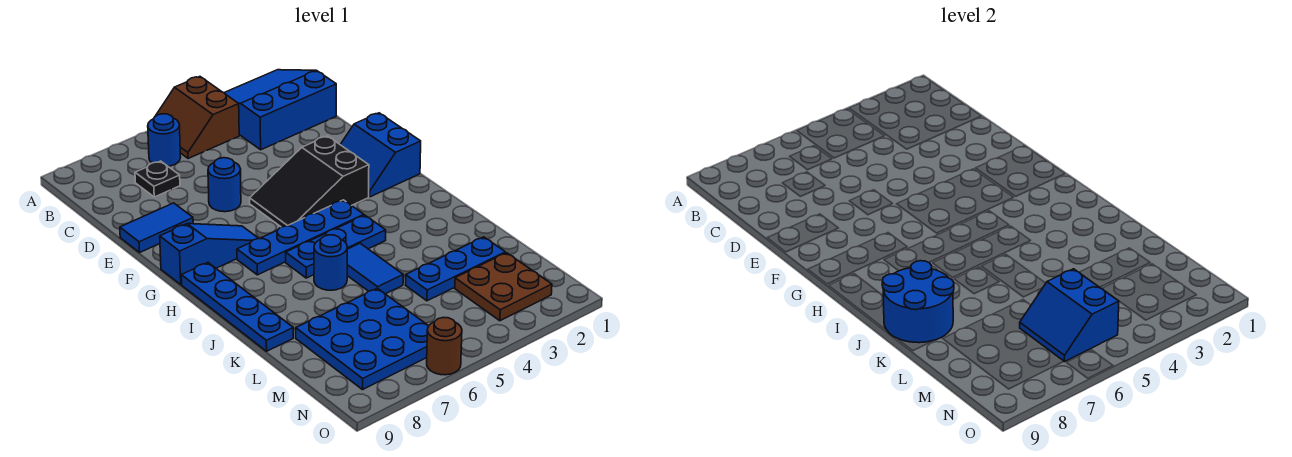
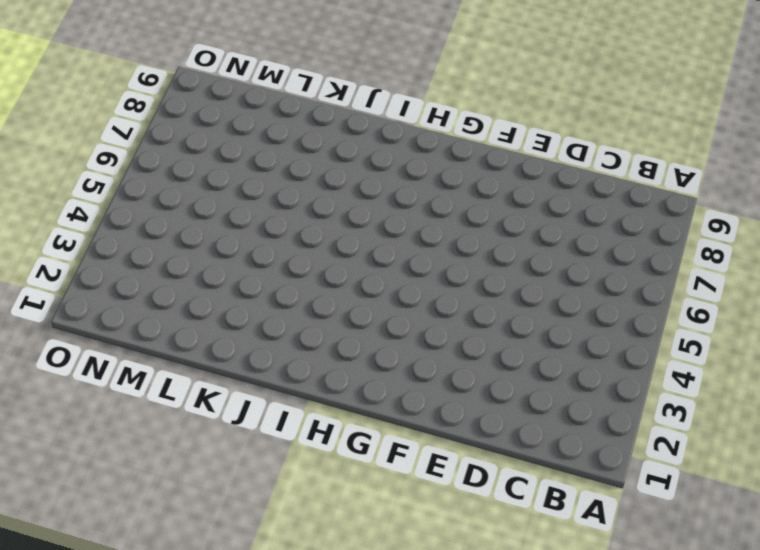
none -> blue slope A1:C3 level 1 top C
none -> brown slope A4:B5 level 1 top 4
none -> blue round brick B6 level 1

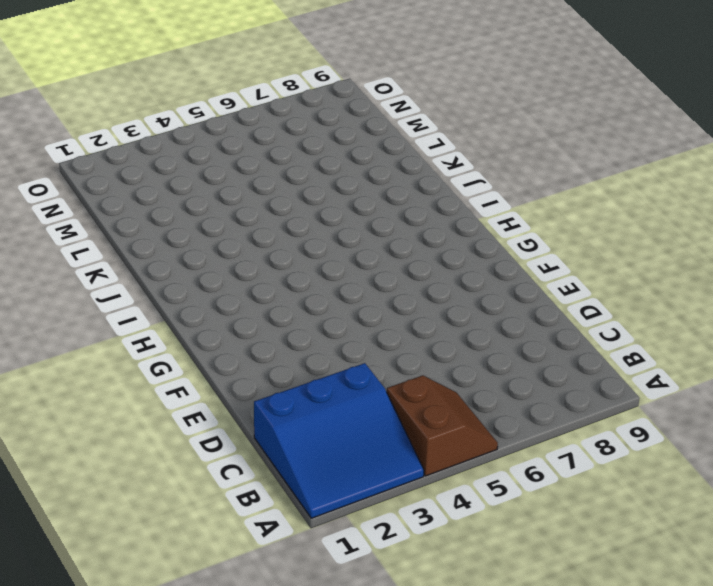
none -> blue round brick B6 level 1
none -> black plate C7 level 1
none -> blue round brick E6 level 1

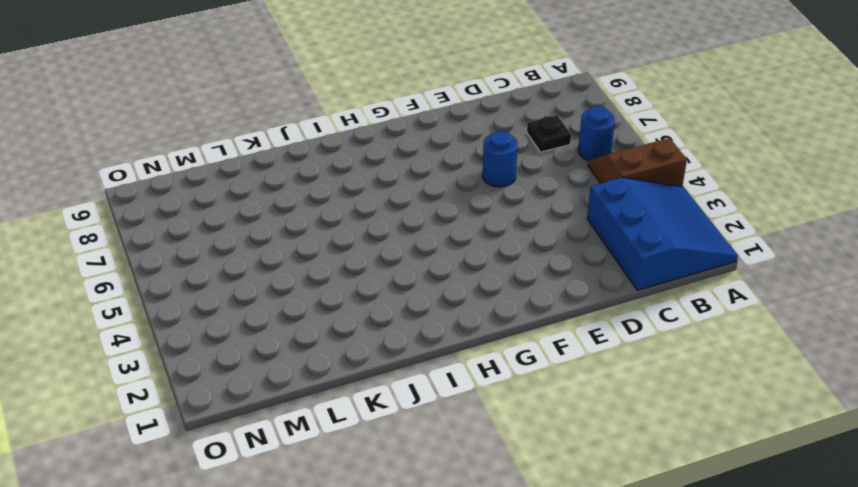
none -> blue tile E8:E9 level 1
none -> blue slope F1:G2 level 1 top 1
none -> black slope F3:G5 level 1 top 3

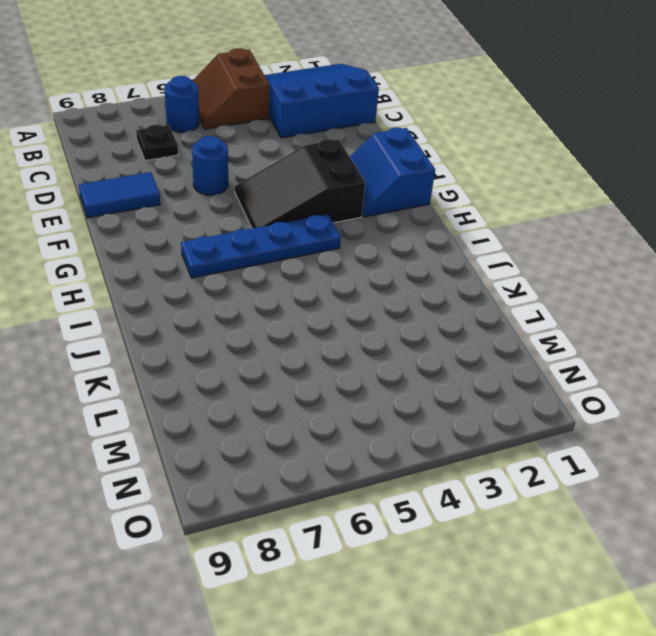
none -> blue slope G7:G9 level 1 top 9
none -> blue plate H9:K9 level 1
none -> blue plate I4:I6 level 1

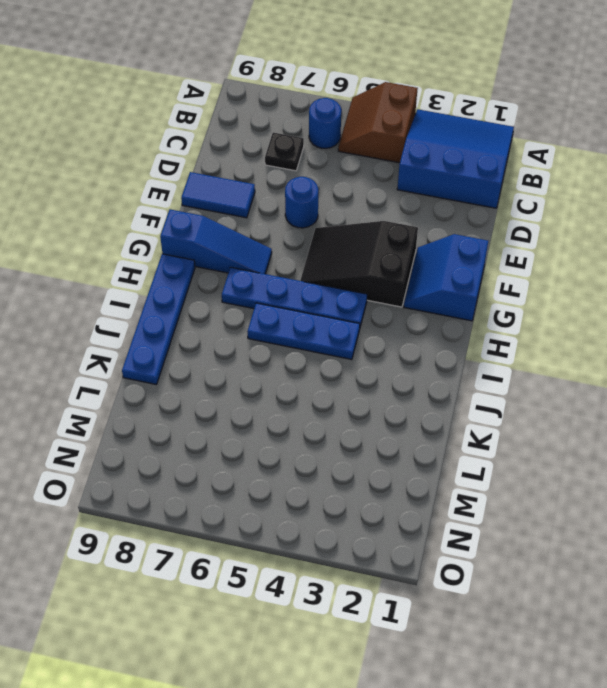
none -> blue tile J5:K5 level 1
none -> blue round brick J6 level 1
none -> blue plate L2:L4 level 1

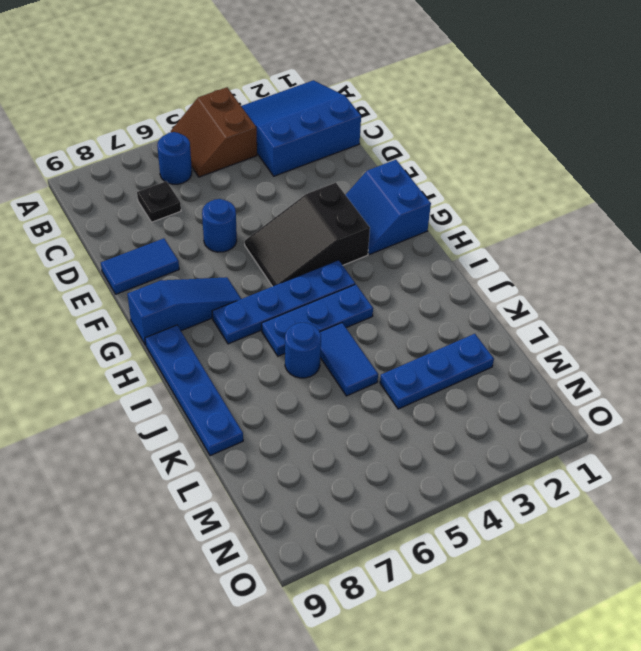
none -> blue plate L6:N8 level 1
none -> brown plate M2:N3 level 1
none -> brown round brick O6 level 1

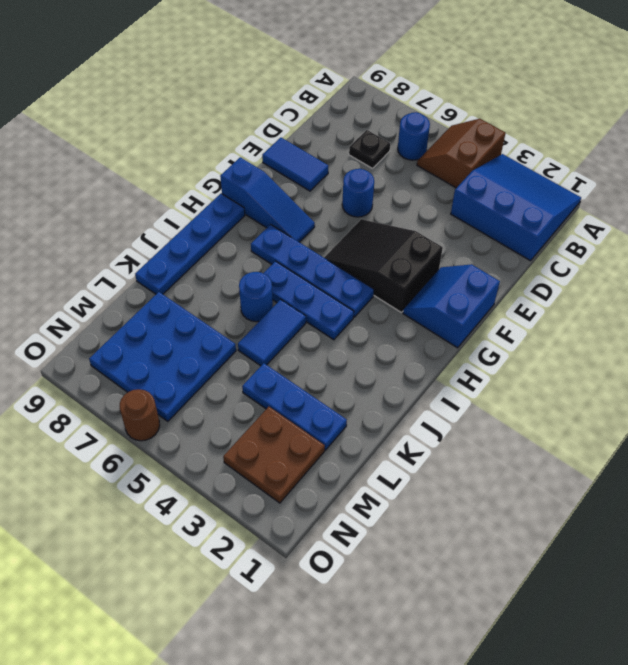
none -> blue round brick J8:K9 level 2
none -> blue slope M5:N6 level 2 top 5

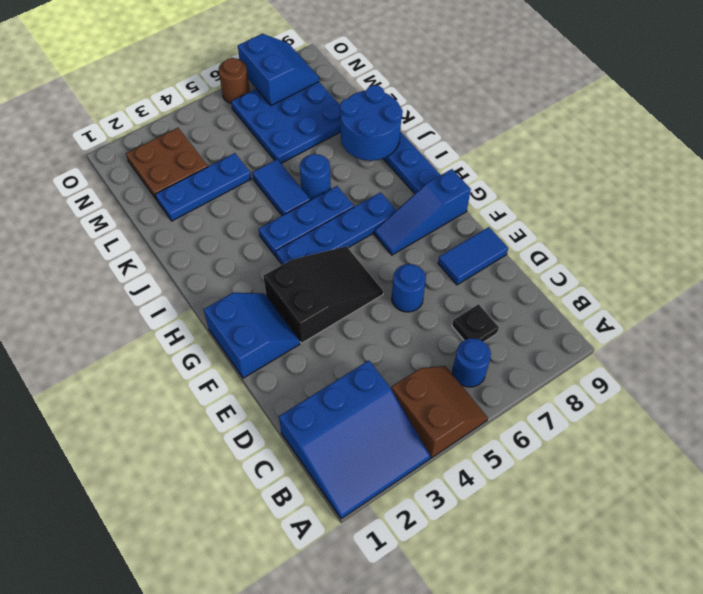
blue slope N7:O8 level 2 top 7 -> blue slope M5:N6 level 2 top 5

